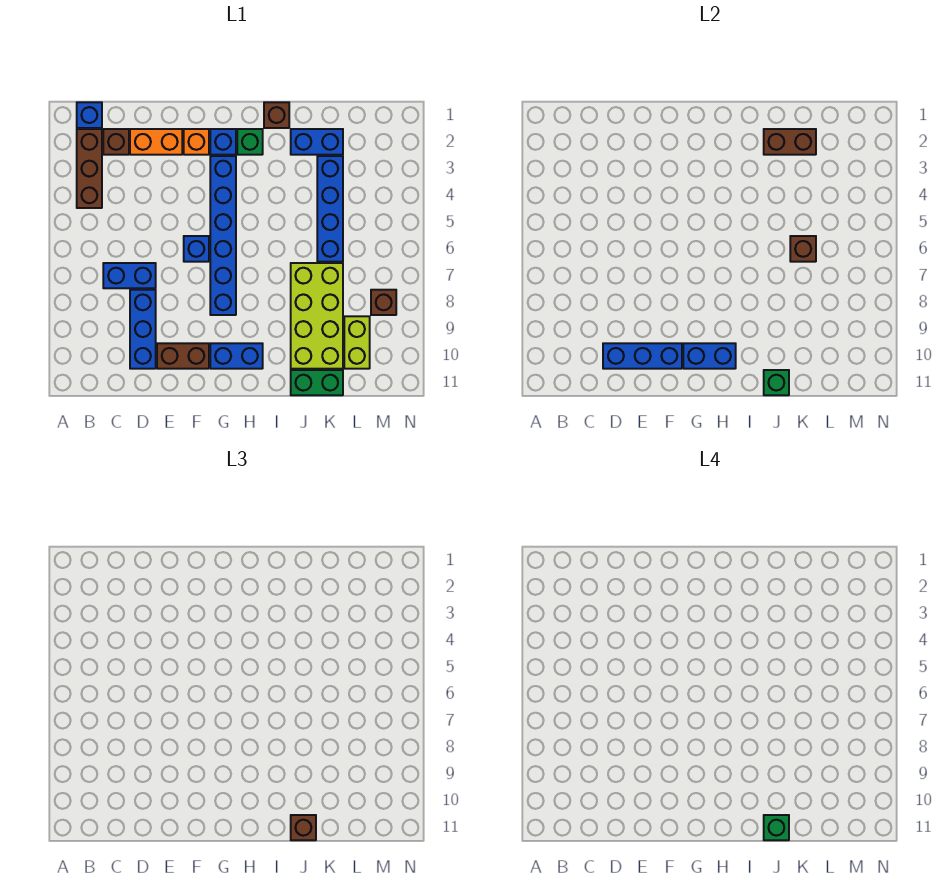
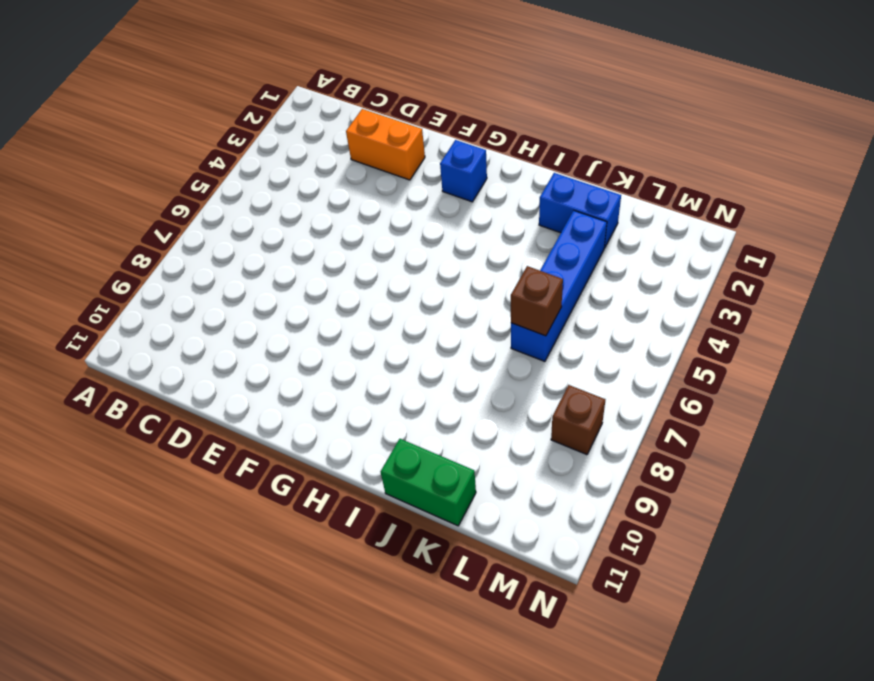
none -> blue brick B1 level 1
none -> brown brick B2:B4 level 1
none -> brown brick C2 level 1

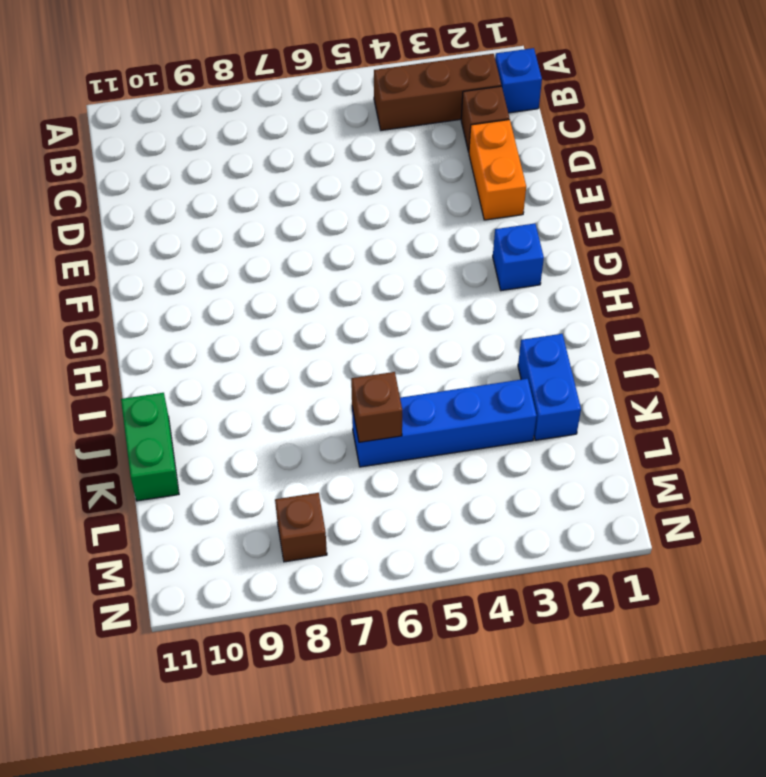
none -> blue brick C7:D7 level 1
none -> blue brick D8:D10 level 1
none -> brown brick E10:F10 level 1

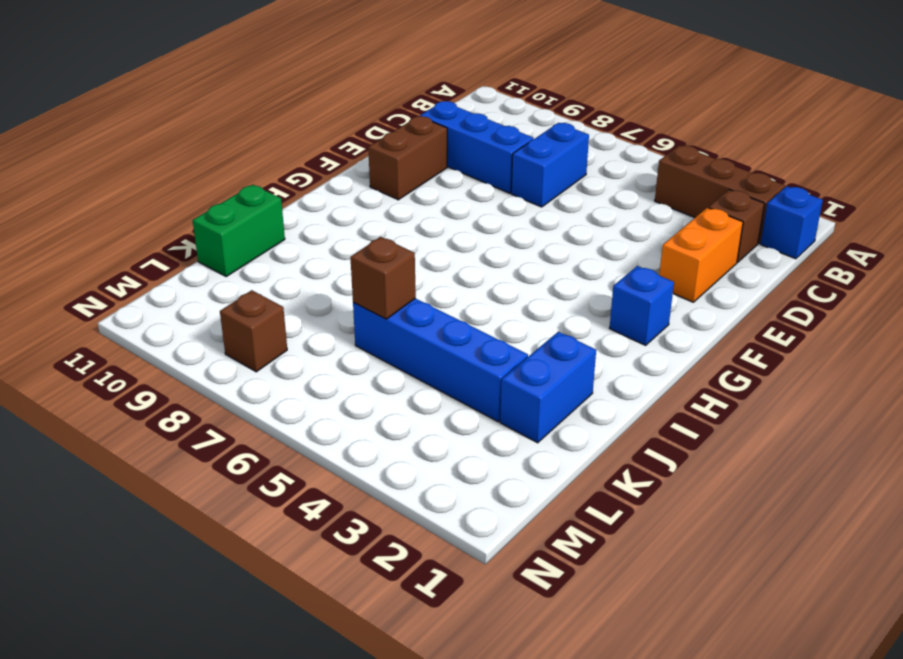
none -> orange brick F2 level 1
none -> blue brick F6 level 1
none -> blue brick G3:G8 level 1

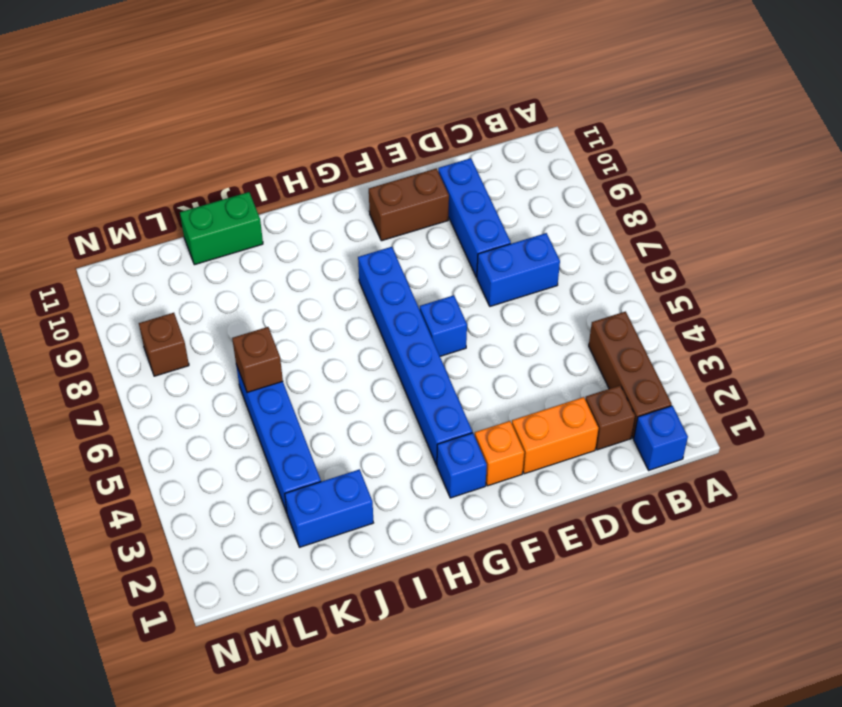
none -> blue brick G10:H10 level 1
none -> green brick H2 level 1
none -> brown brick I1 level 1

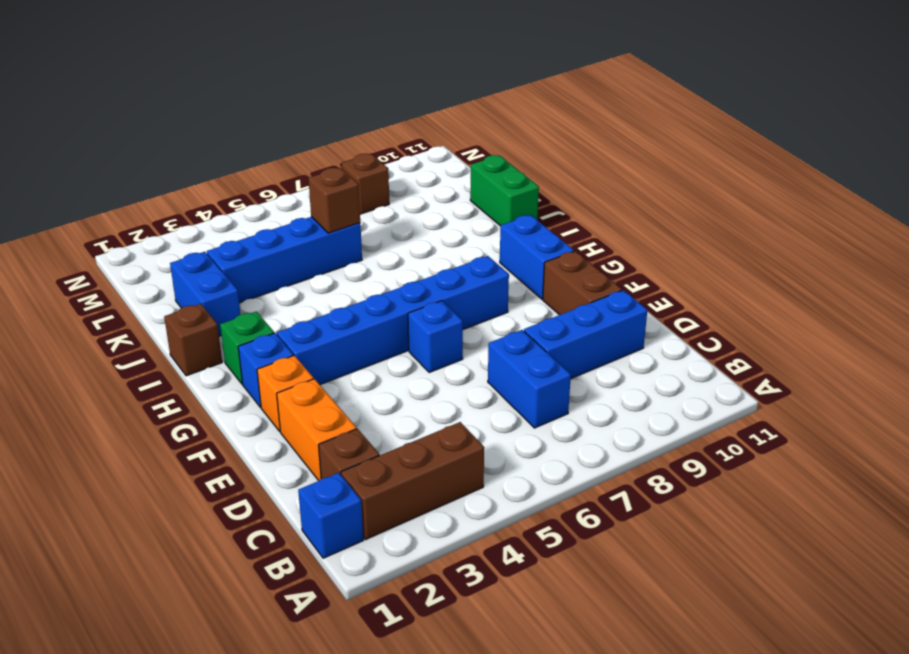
none -> lime brick J7:K10 level 1
none -> lime brick L9:L10 level 1
none -> blue brick D10:F10 level 2

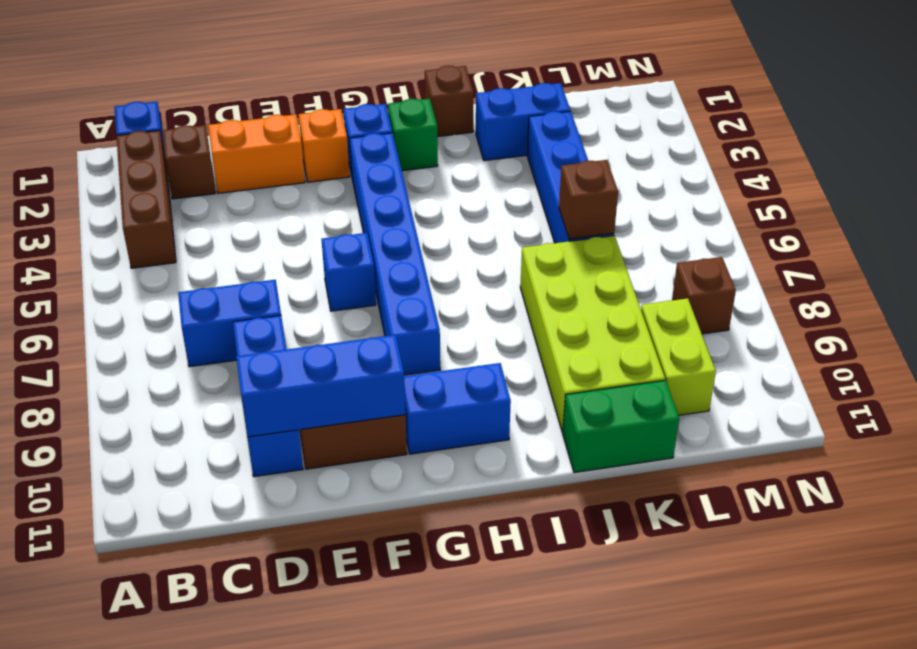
none -> blue brick G10:H10 level 2
none -> brown brick J2:K2 level 2
none -> green brick J11 level 2

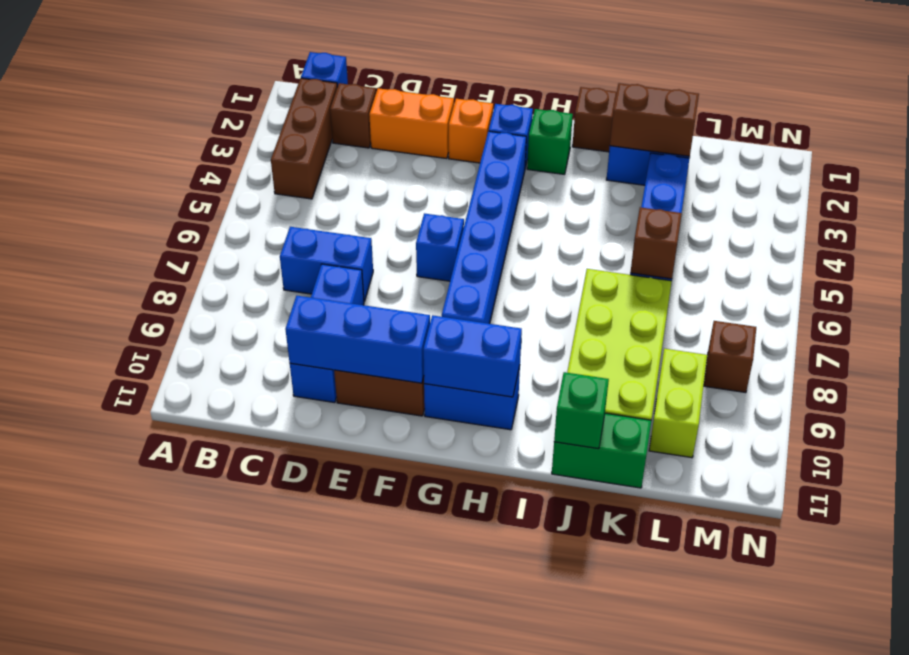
none -> brown brick J11 level 3
none -> green brick J11 level 4

